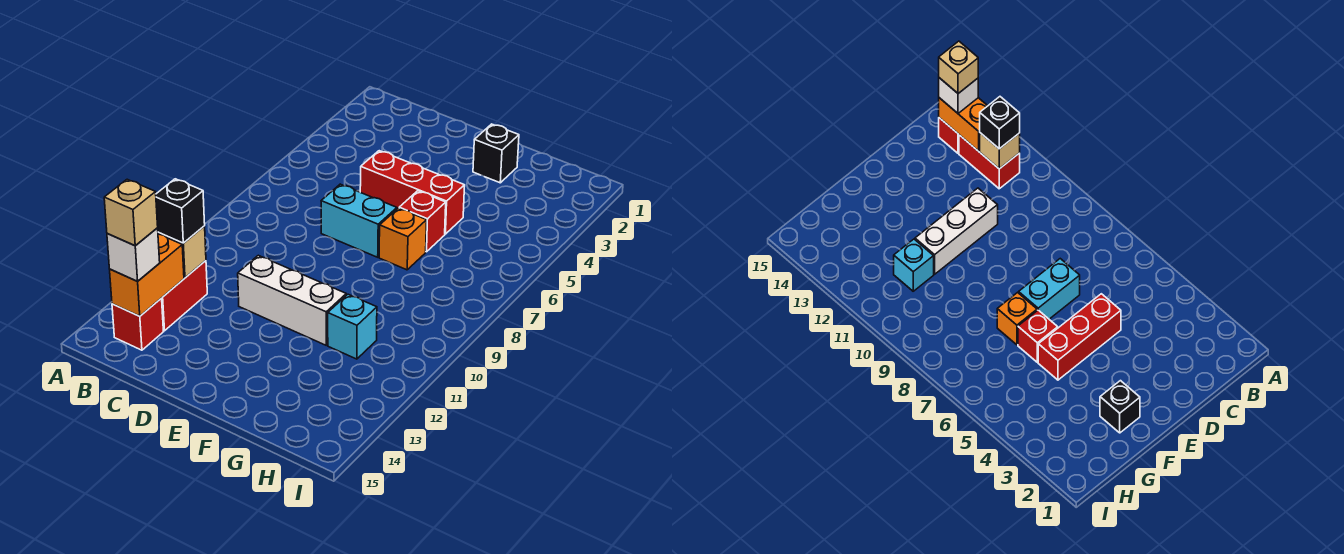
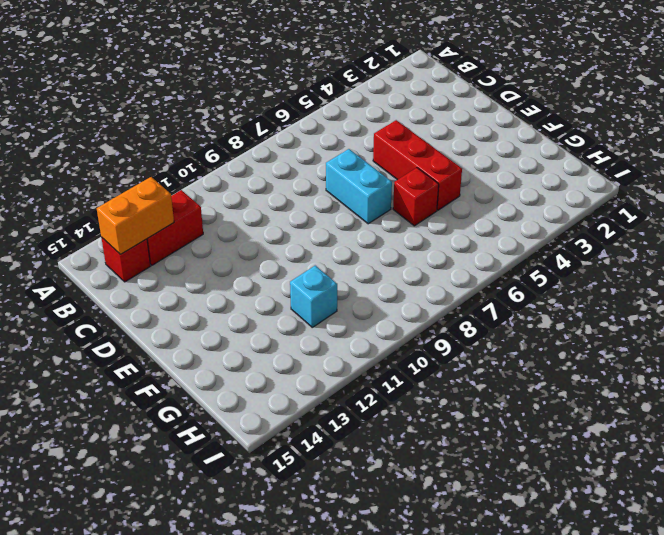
none -> white brick D11:F11 level 1
none -> black brick F2 level 1
none -> orange brick F7 level 1

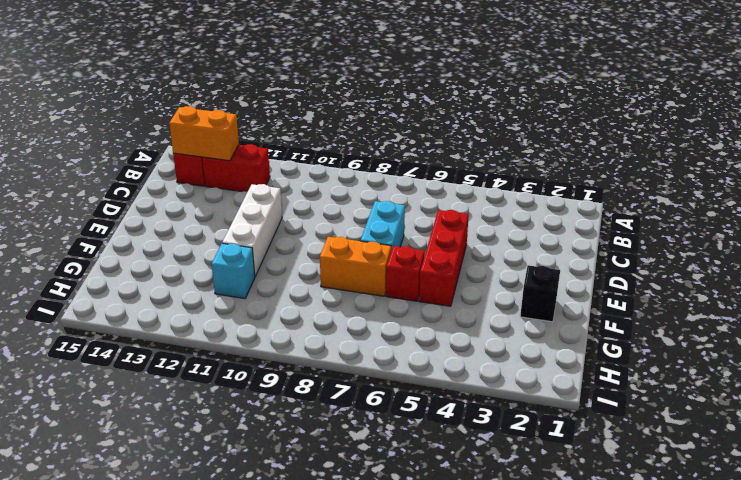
orange brick F7:F8 level 1 -> orange brick F7 level 1
none -> tan brick B12 level 2
none -> black brick B12 level 3
none -> white brick B14 level 3

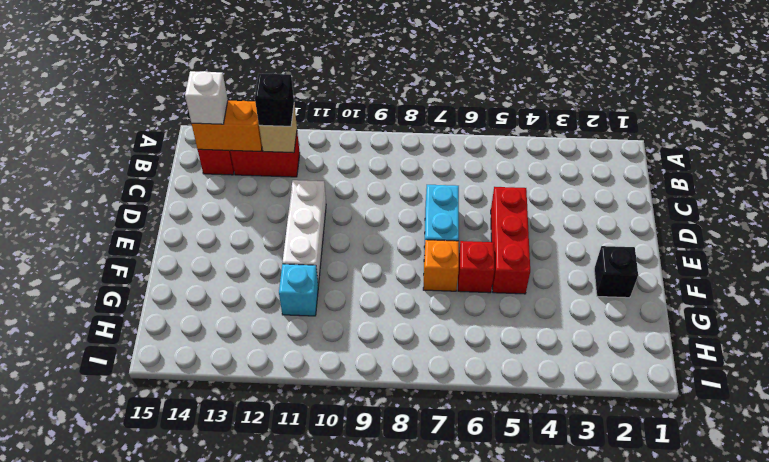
none -> tan brick B14 level 4

